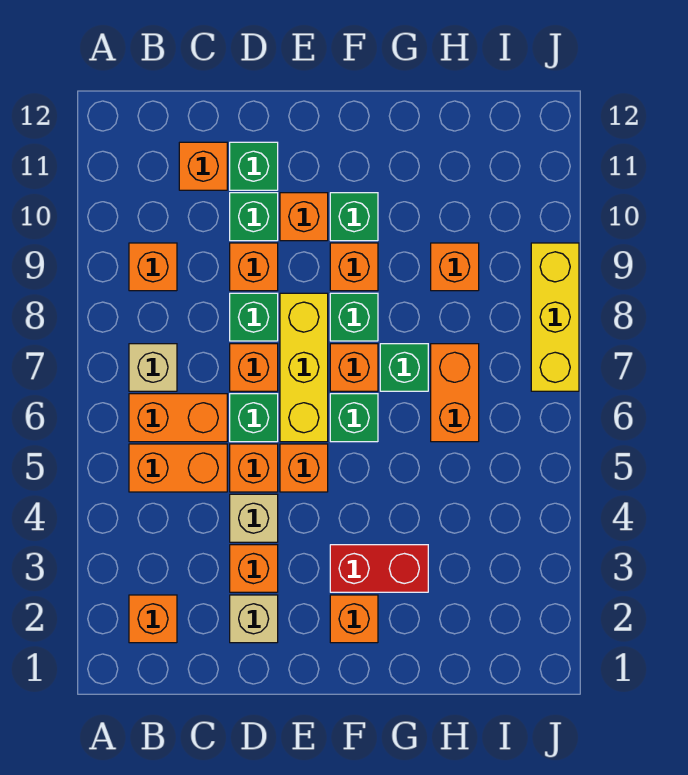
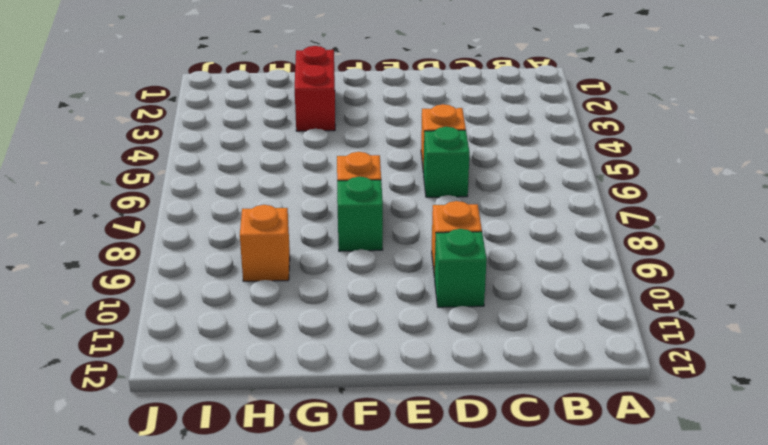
red brick G2:G3 level 1 -> red brick F3:G3 level 1
none -> orange brick B2 level 1
none -> orange brick B5:C5 level 1
none -> orange brick B6:C6 level 1
none -> tan brick B7 level 1

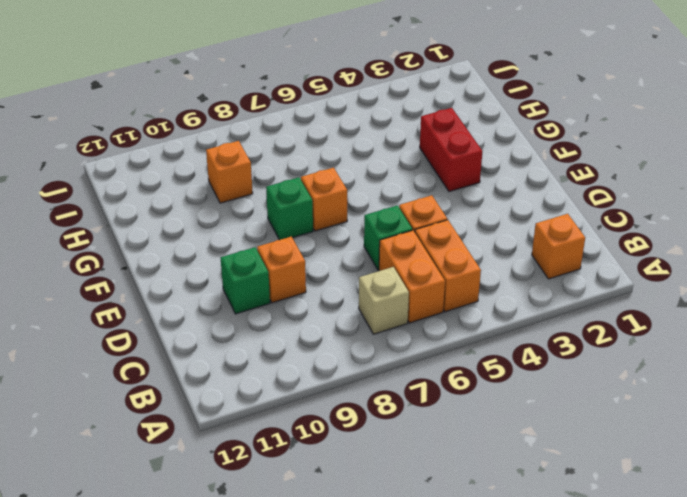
none -> orange brick B9 level 1
none -> orange brick C11 level 1
none -> tan brick D2 level 1
none -> orange brick D3 level 1

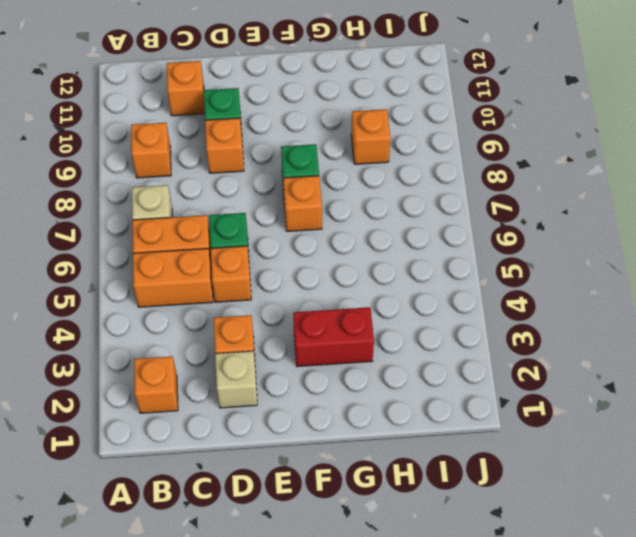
none -> tan brick D4 level 1
none -> orange brick D7 level 1
none -> green brick D8 level 1
none -> green brick D11 level 1

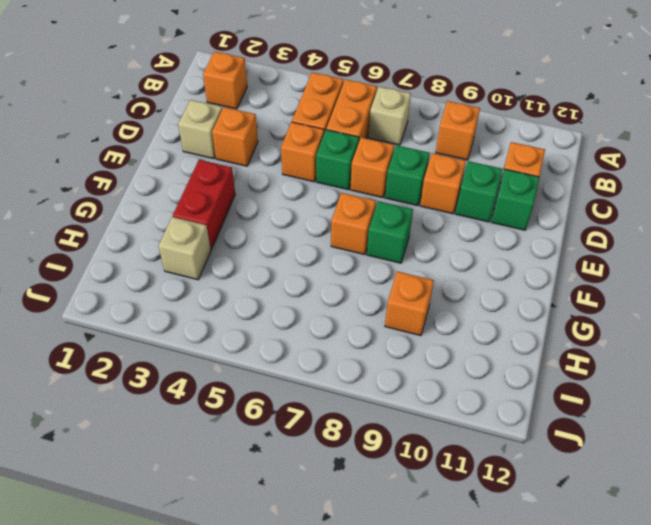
tan brick H3 level 1 -> tan brick D4 level 1
none -> orange brick E5 level 1
none -> yellow brick E6:E8 level 1
none -> orange brick E10 level 1
none -> orange brick F2 level 1

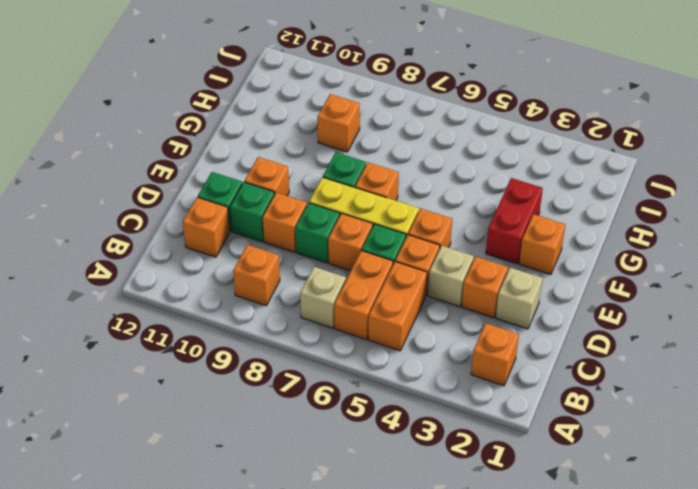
none -> green brick F6 level 1
none -> orange brick F9 level 1
none -> green brick F10 level 1
none -> green brick G7 level 1

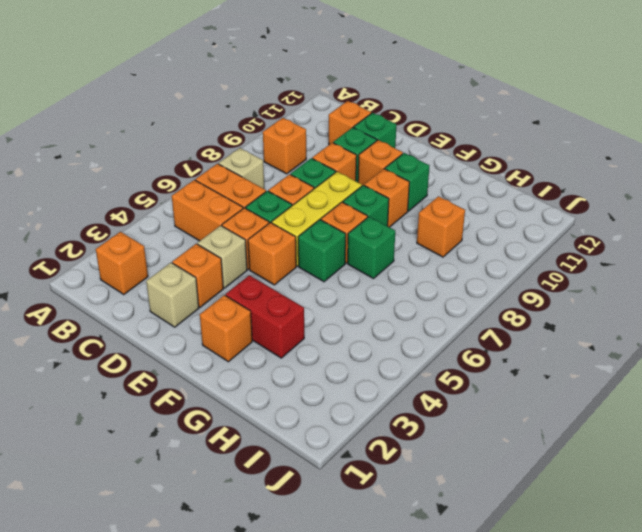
none -> orange brick H6:H7 level 1
none -> yellow brick J7:J9 level 1

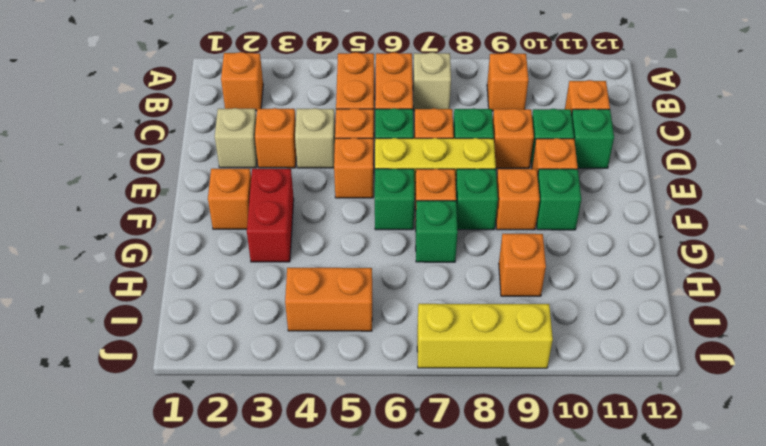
orange brick I4:I5 level 1 -> orange brick H6:H7 level 1

